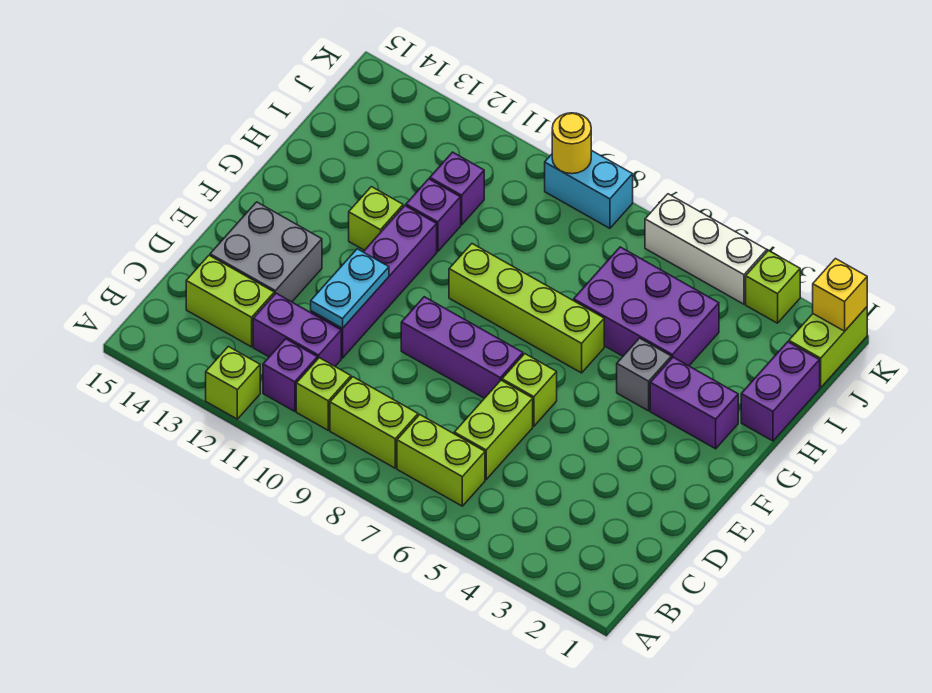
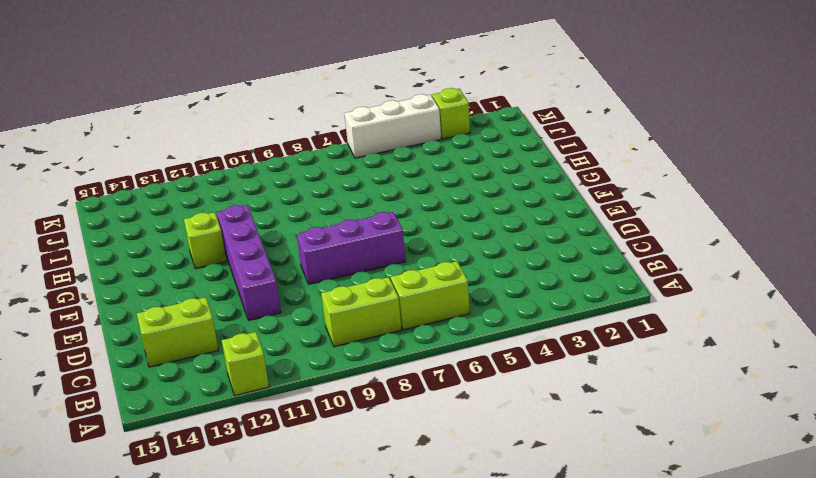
none -> lime brick B10 level 1
none -> purple brick B11 level 1
none -> lime brick C6:D6 level 1

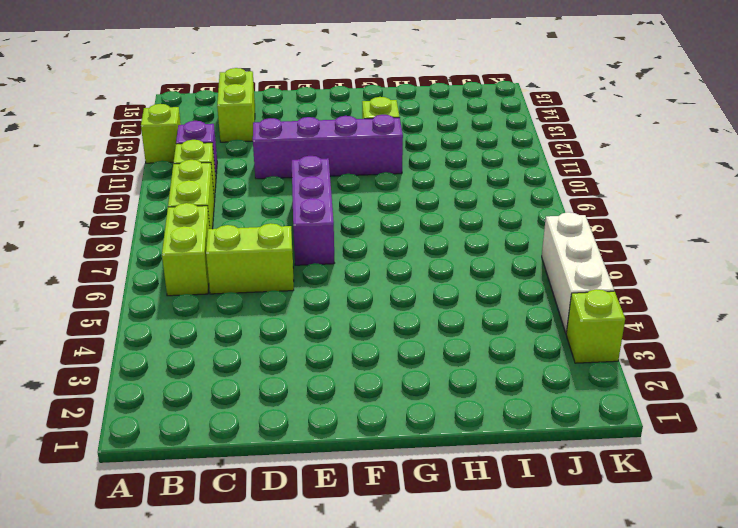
none -> purple brick C11:C12 level 1
none -> grey brick D13:E14 level 1
none -> lime brick E6 level 1

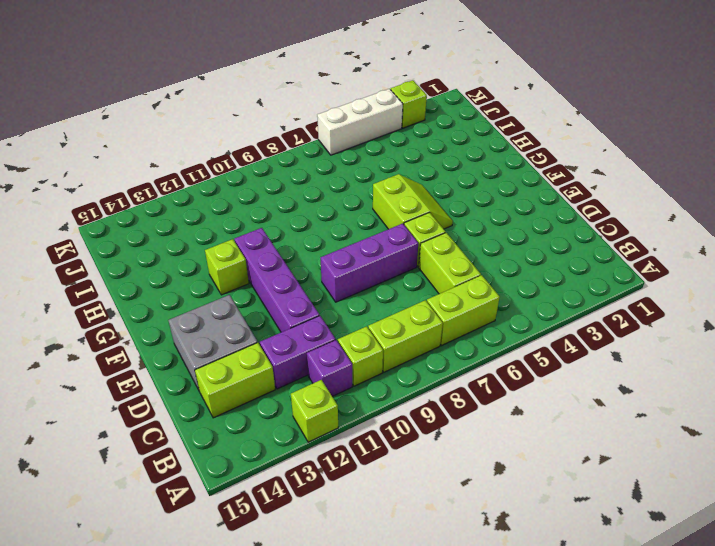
lime slope F5:G6 level 1 top 6 -> lime brick G6:G9 level 1
none -> purple brick G2:G3 level 1
none -> grey brick G4 level 1
none -> purple brick H1:I1 level 1

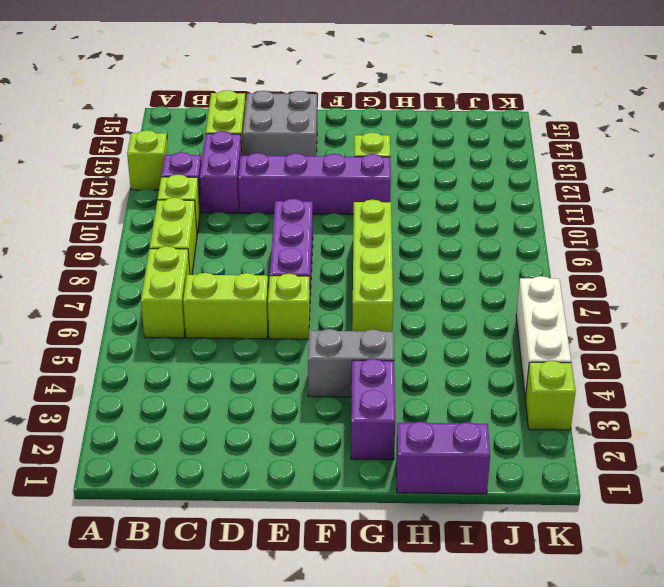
grey brick F4:G4 level 1 -> grey brick G4 level 1
none -> purple brick H4:I6 level 1
none -> purple brick H11 level 1
none -> purple brick I11 level 1

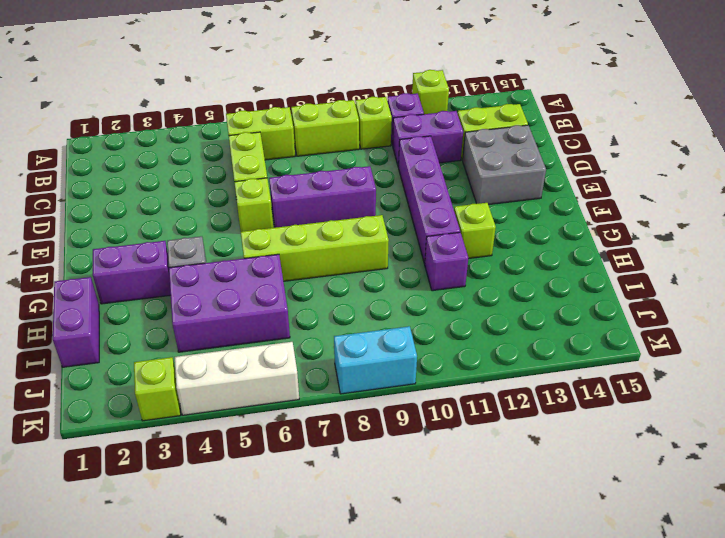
none -> purple brick I11 level 1
none -> lime brick J1:K1 level 1
none -> cyan plate D11:E11 level 2

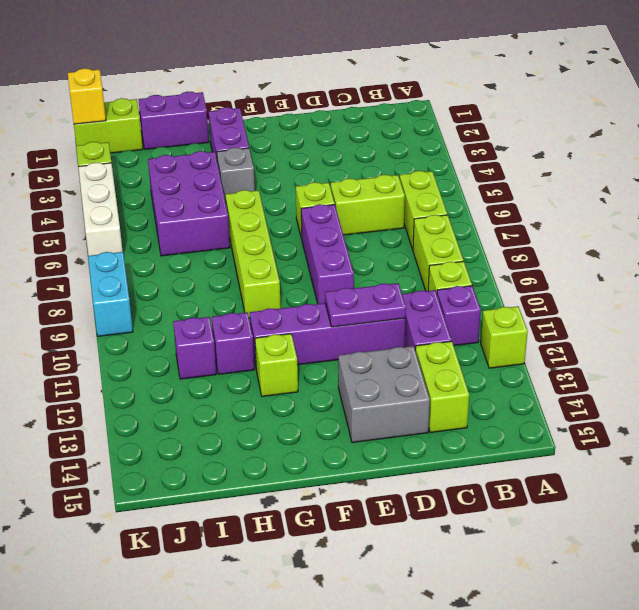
purple plate D11:E11 level 2 -> cyan plate D11:E11 level 2
none -> yellow round brick K9 level 2

